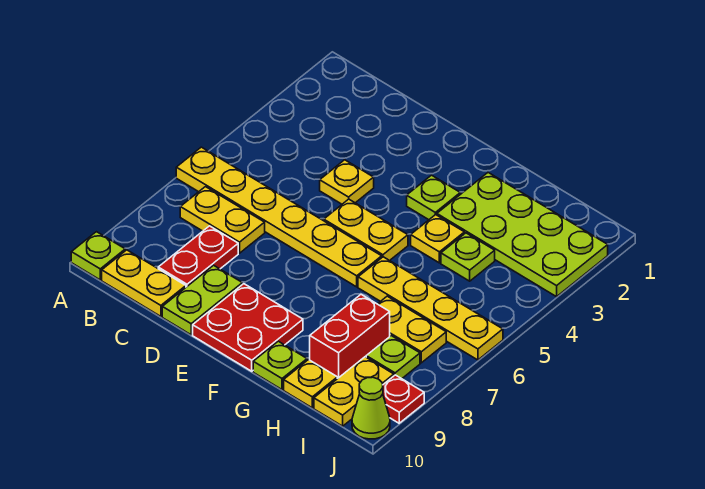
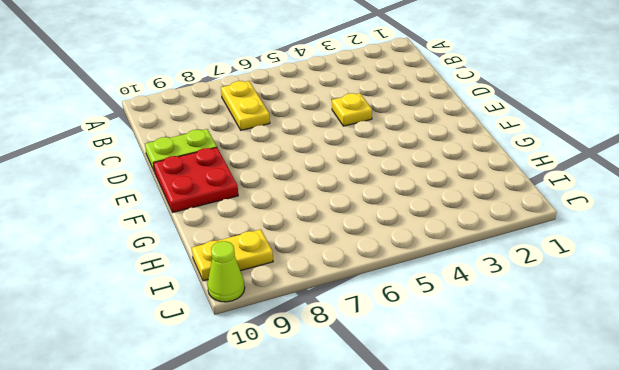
none -> yellow plate A6:F6 level 1
none -> lime plate A10 level 1
none -> yellow plate B10:C10 level 1

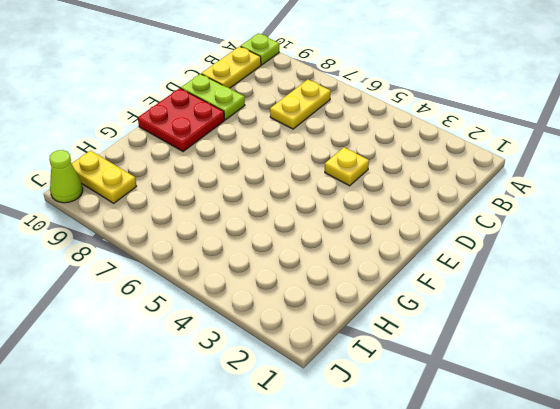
none -> yellow plate A6:F6 level 1
none -> red plate C8:C9 level 1
none -> yellow plate E5:F5 level 1

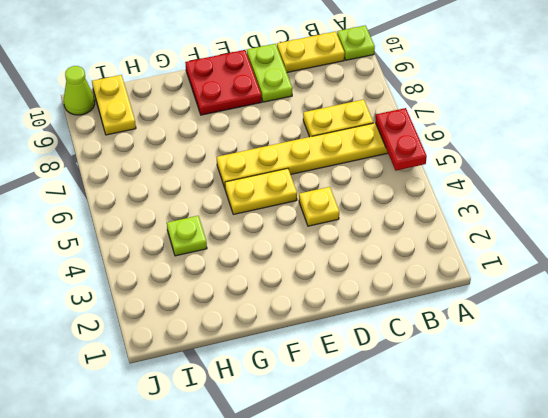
red plate A5:A6 level 2 -> red plate C8:C9 level 1
none -> lime plate F3 level 1
none -> lime plate G2:J3 level 1
none -> yellow plate G4 level 1

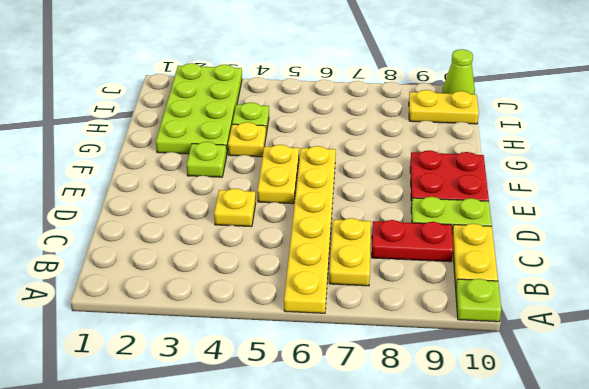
none -> yellow plate G6:J6 level 1
none -> lime plate G10 level 1
none -> yellow plate H7:I7 level 1

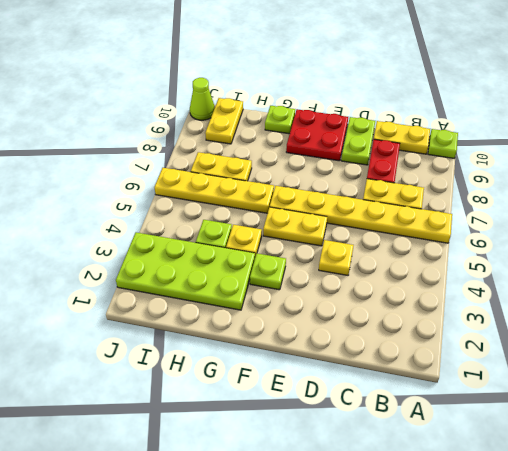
none -> red brick H8:H9 level 1
none -> yellow plate H10 level 1
none -> lime plate I8 level 1

